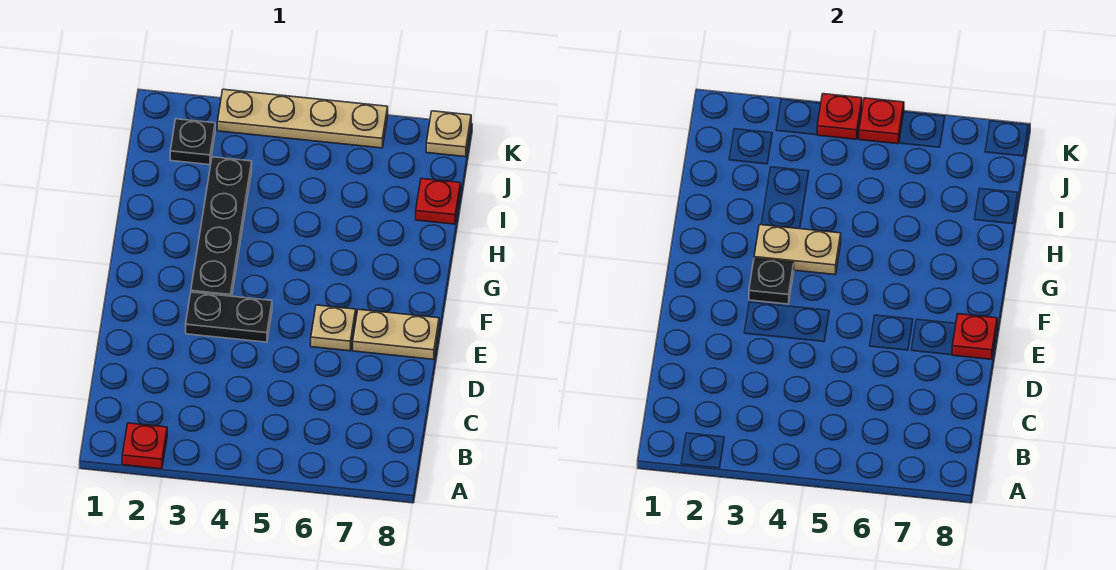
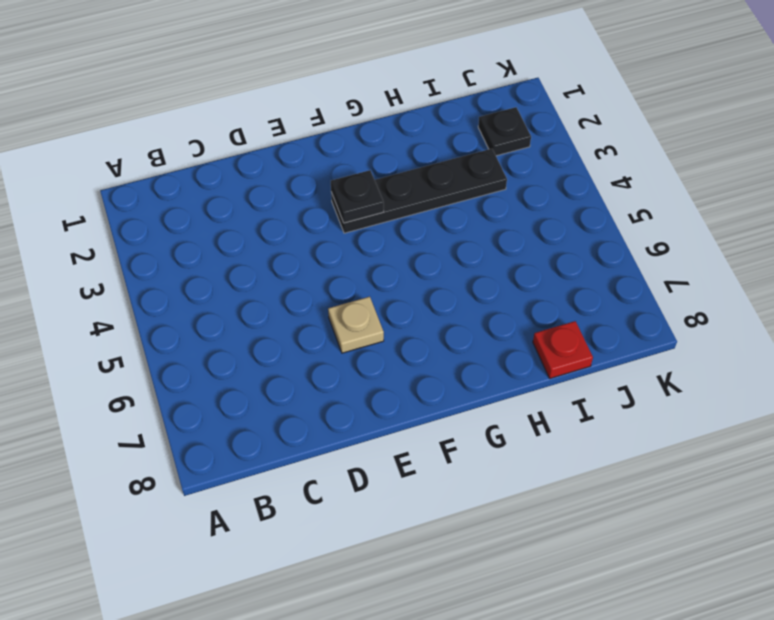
none -> red plate A2 level 1
none -> black plate E3:E4 level 1
none -> tan plate E7:E8 level 1

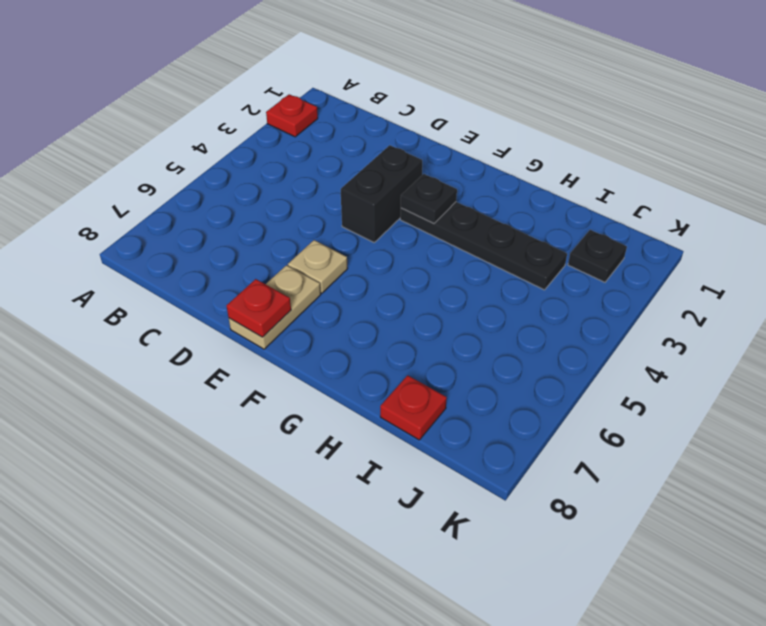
black brick E3:E4 level 1 -> black plate E3:E4 level 1
none -> tan plate K3:K6 level 1
none -> tan plate K8 level 1
none -> tan plate G3:G4 level 2

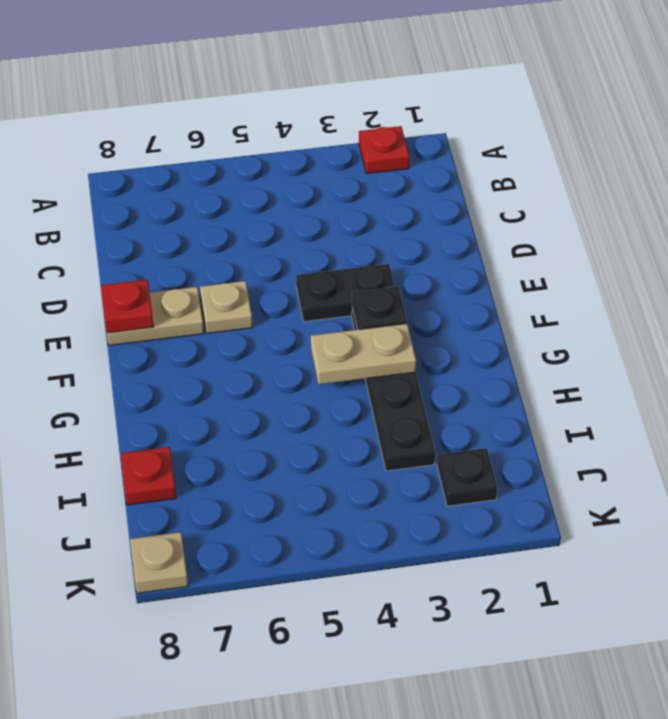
none -> tan plate K3:K6 level 1
none -> red plate K4 level 2
none -> red plate K5 level 2

